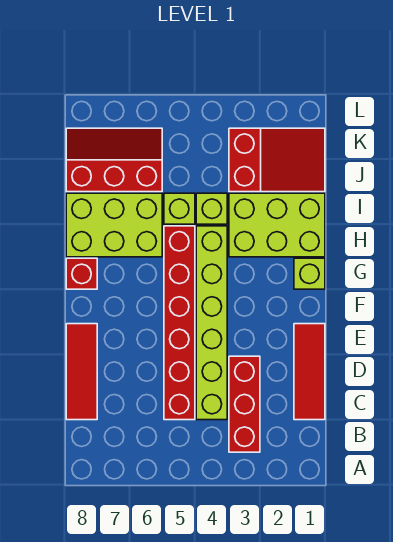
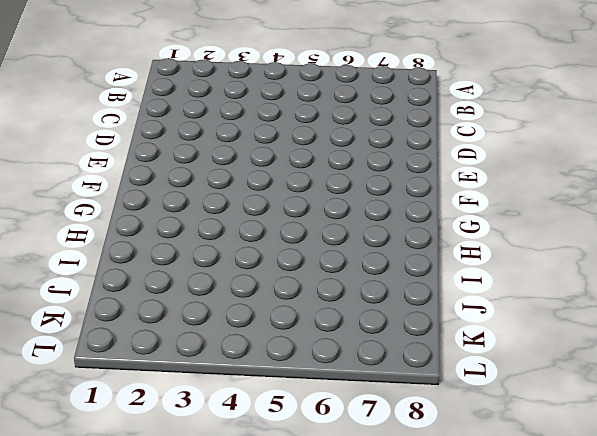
none -> red brick B3:D3 level 1
none -> red tile C1:E1 level 1
none -> lime brick C4:H4 level 1

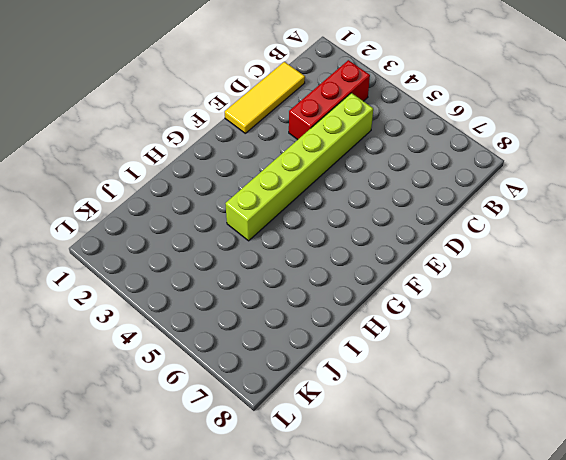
yellow tile C1:E1 level 1 -> red tile C1:E1 level 1
none -> red brick C5:H5 level 1
none -> red tile C8:E8 level 1
none -> lime brick G1 level 1

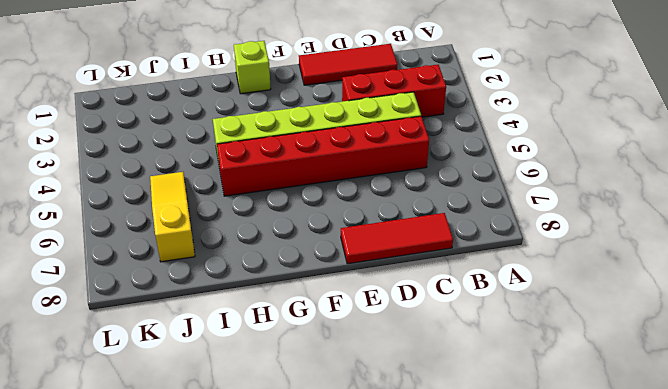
yellow slope J5:J7 level 1 top 7 -> red slope J6:K8 level 1 top J
none -> red brick G8 level 1
none -> lime brick H1:I3 level 1
none -> lime brick H6:I8 level 1

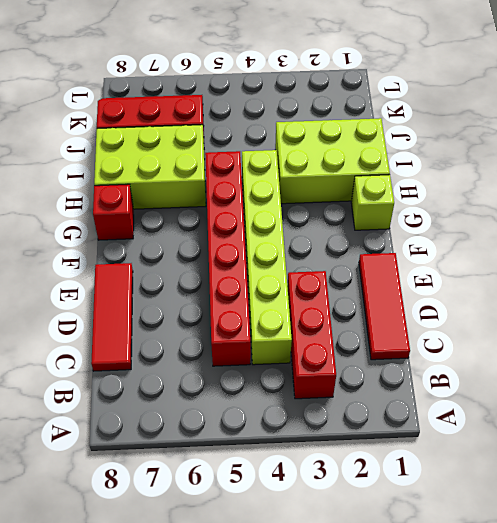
none -> lime brick I4 level 1
none -> lime brick I5 level 1
none -> red slope J1:K3 level 1 top 3

